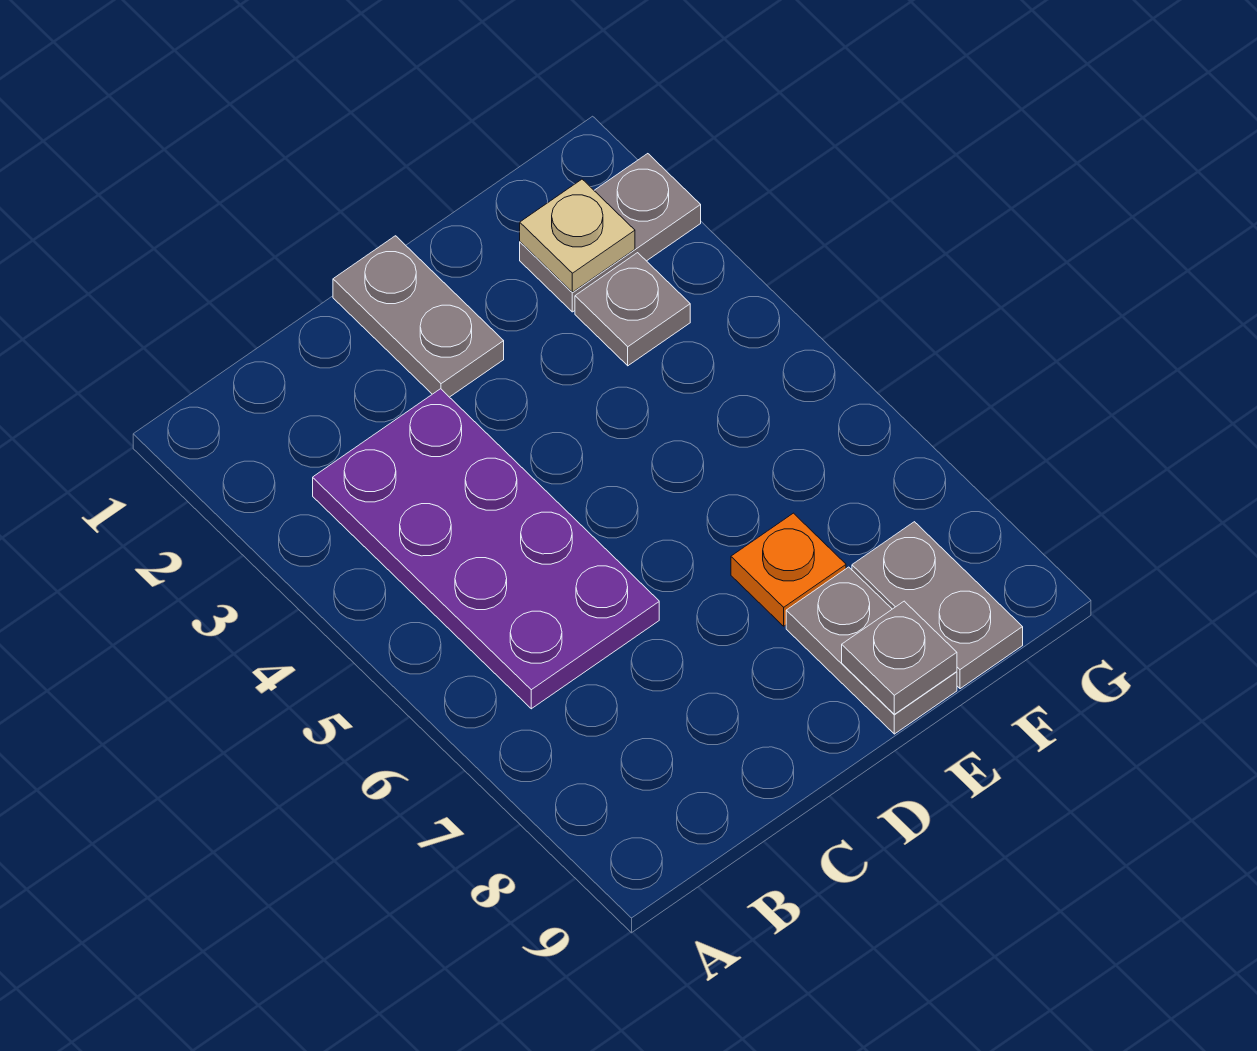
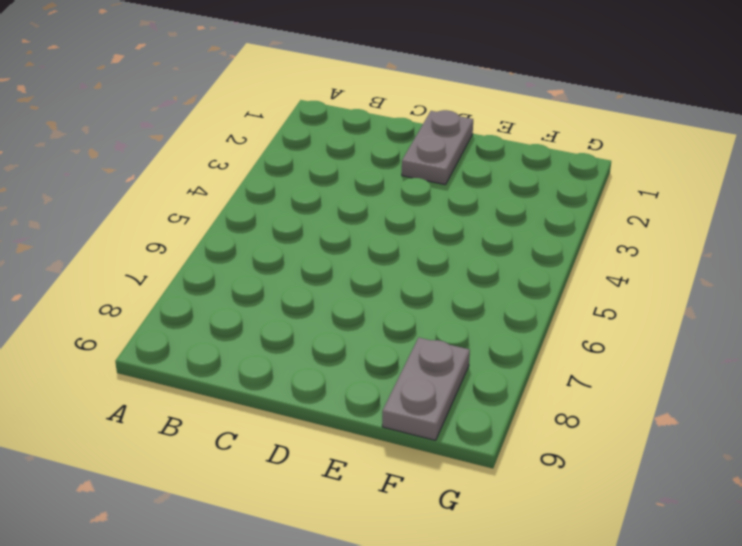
none -> purple plate B3:C6 level 1
none -> orange plate E7 level 1

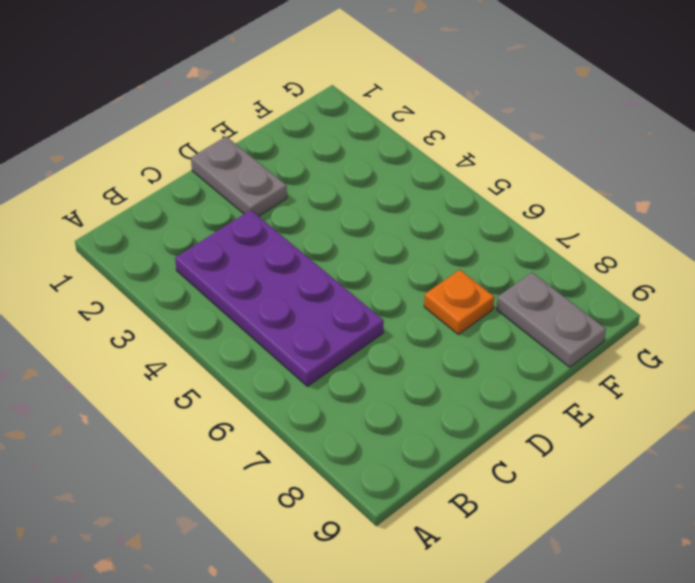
none -> grey plate E8:E9 level 1
none -> grey plate F2:G2 level 1

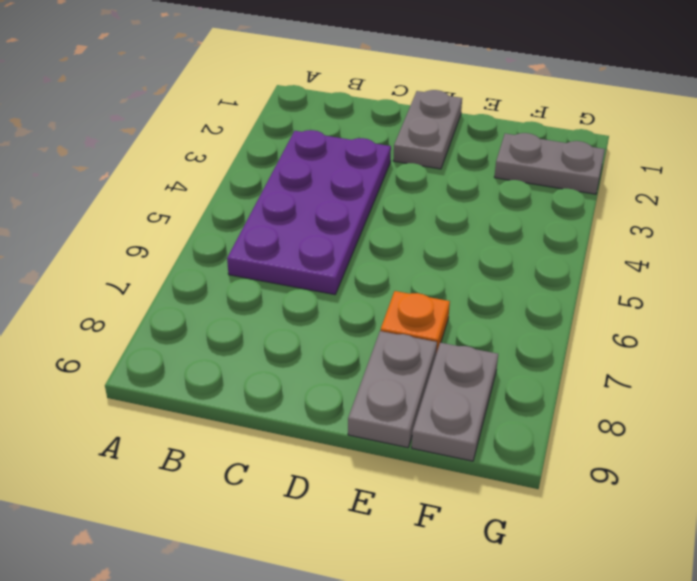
none -> grey plate F3 level 1
none -> grey plate E9 level 2

